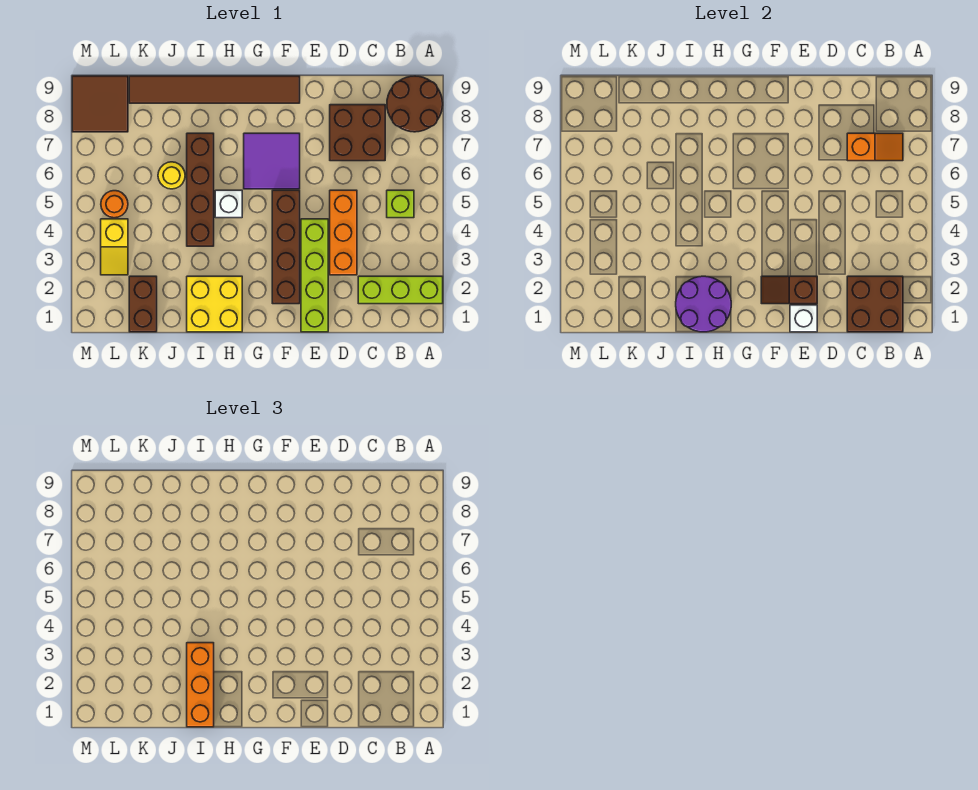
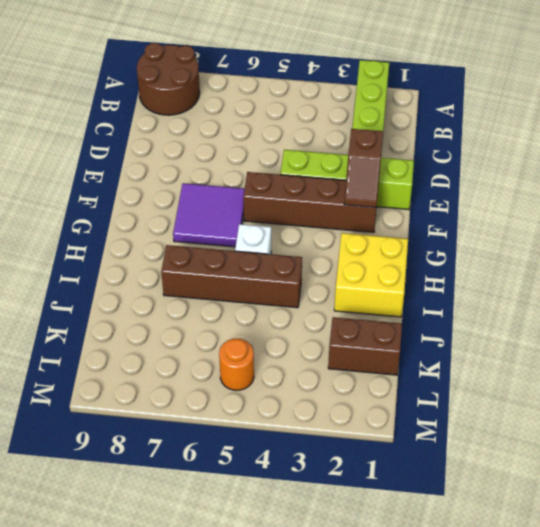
none -> lime brick B5 level 1
none -> brown brick C7:D8 level 1
none -> orange brick D3:D5 level 1

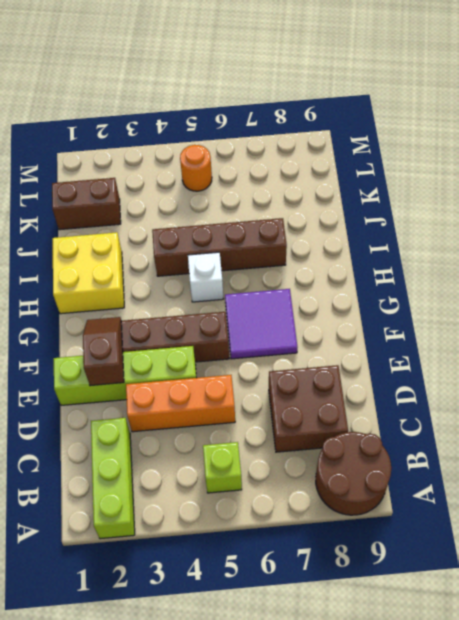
none -> brown tile F9:K9 level 1
none -> yellow round brick J6 level 1
none -> yellow slope L3:L4 level 1 top 4

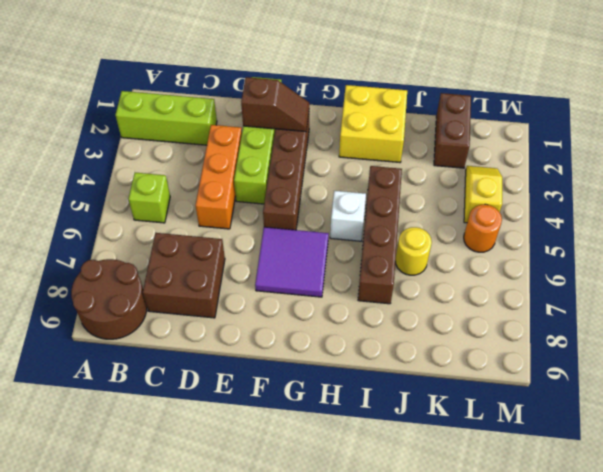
none -> brown tile F9:K9 level 1
none -> brown tile L8:M9 level 1
none -> brown brick B1:C2 level 2

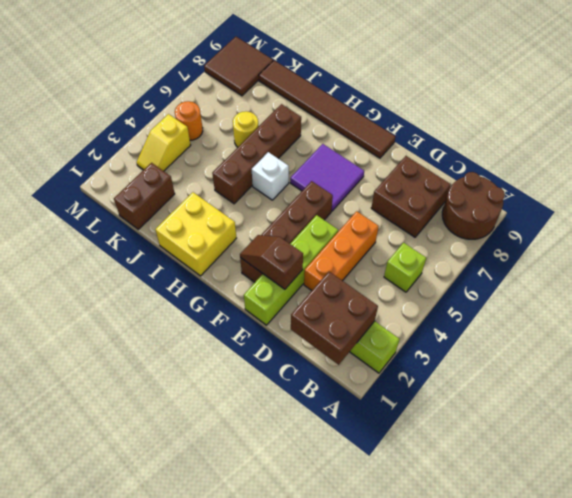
none -> orange slope B7:C7 level 2 top C
none -> white brick E1 level 2
none -> purple round brick H1:I2 level 2

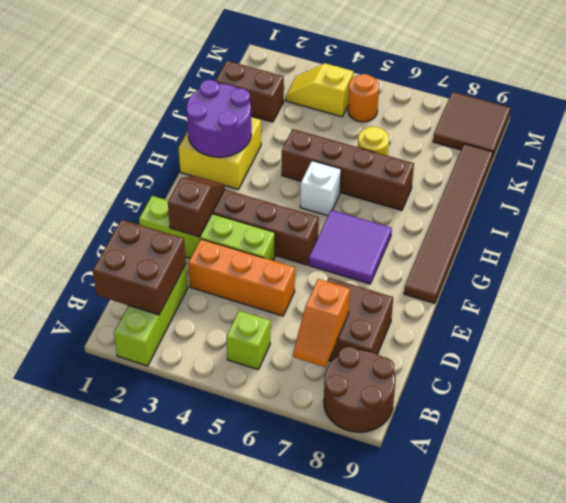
none -> white brick E1 level 2
none -> orange brick I1:I3 level 3

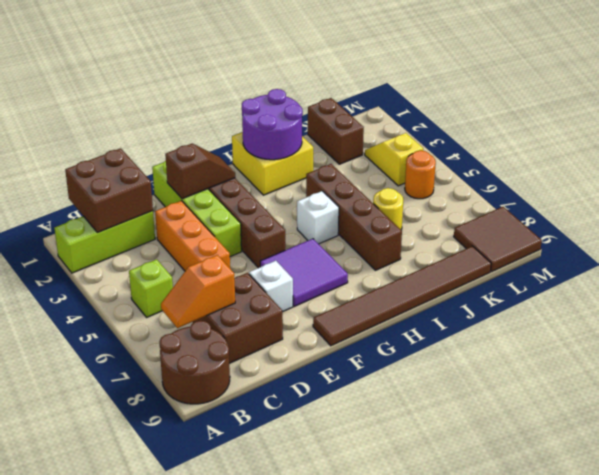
white brick E7 level 1 -> white brick E1 level 2
none -> orange brick I1:I3 level 3

